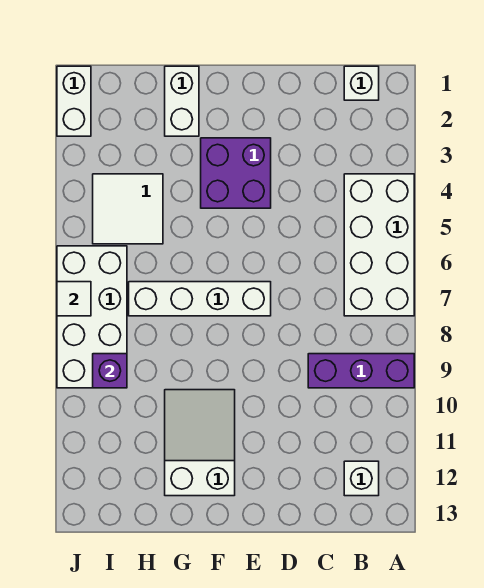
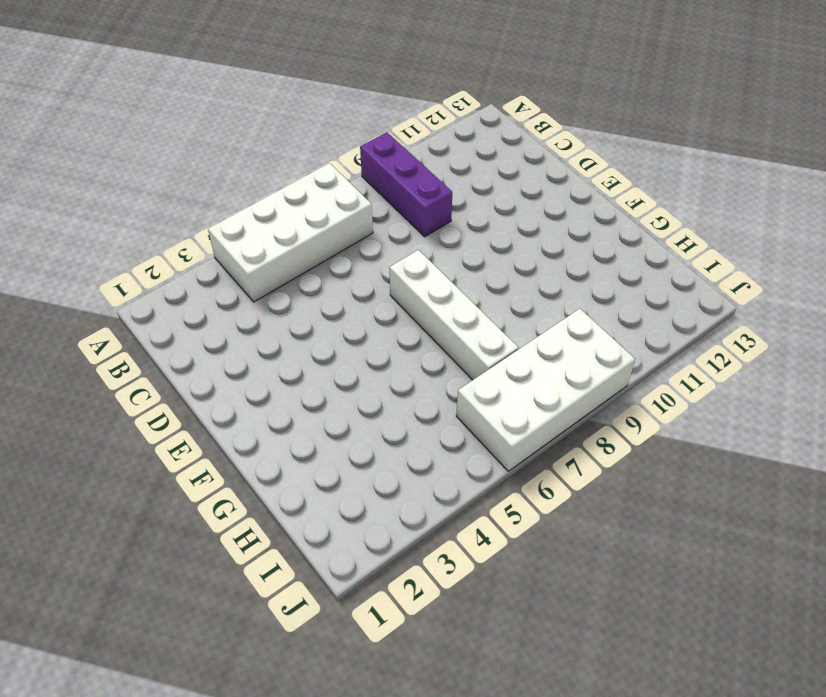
none -> white brick B1 level 1
none -> white brick B12 level 1
none -> purple brick E3:F4 level 1

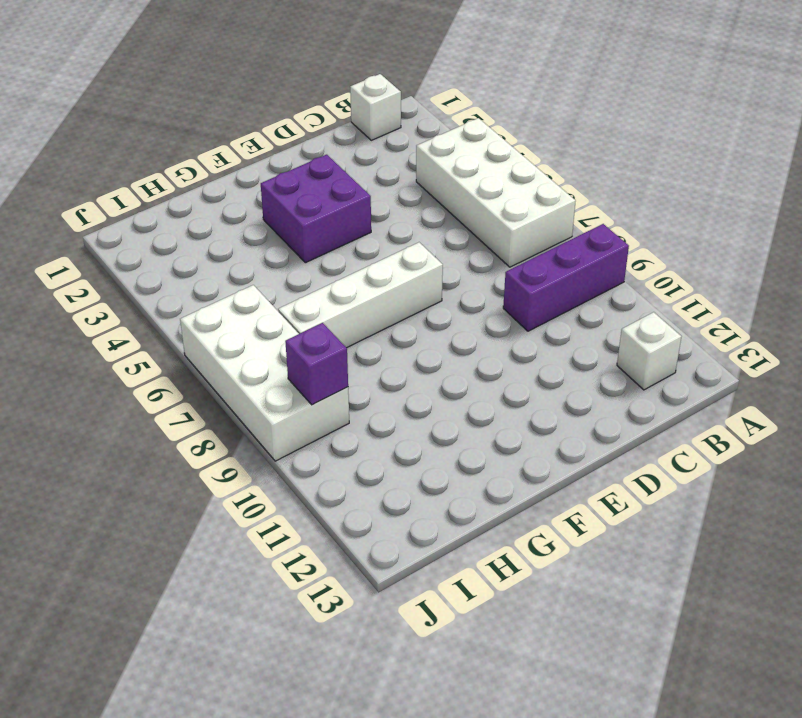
none -> white slope F10:G12 level 1 top 12
none -> white brick G1:G2 level 1
none -> white tile H4:I5 level 1

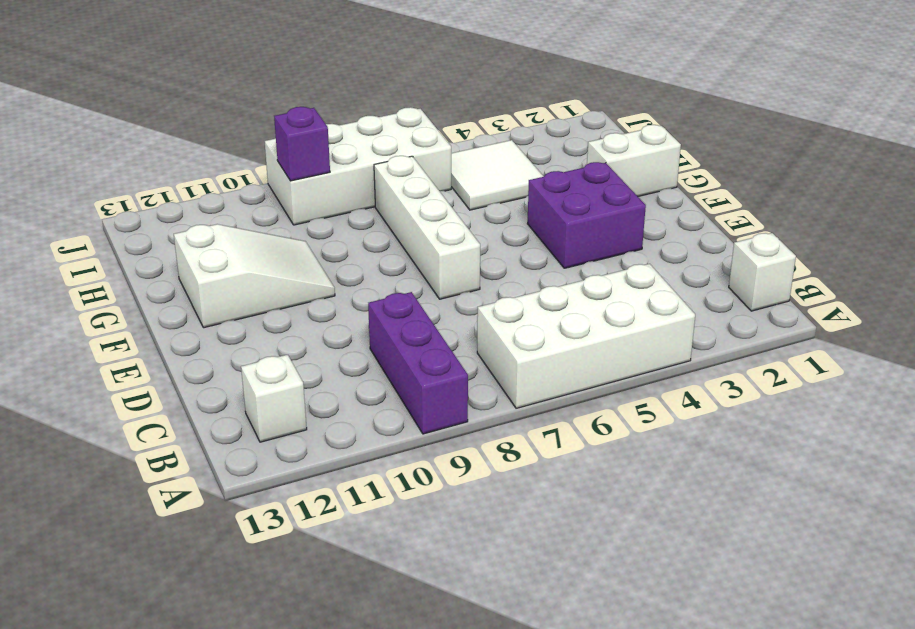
none -> white brick J1:J2 level 1
none -> white tile J7 level 2

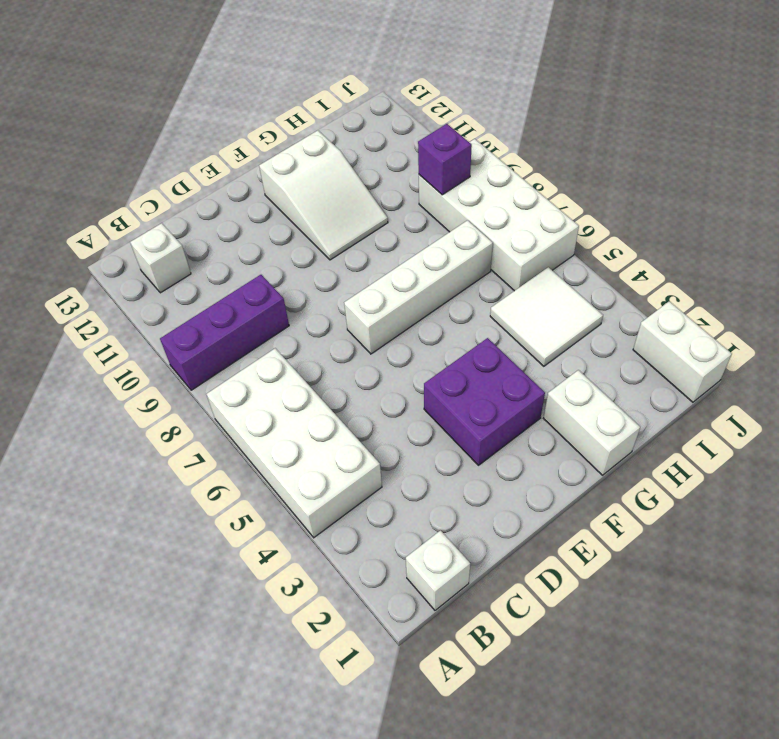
none -> white tile J7 level 2

